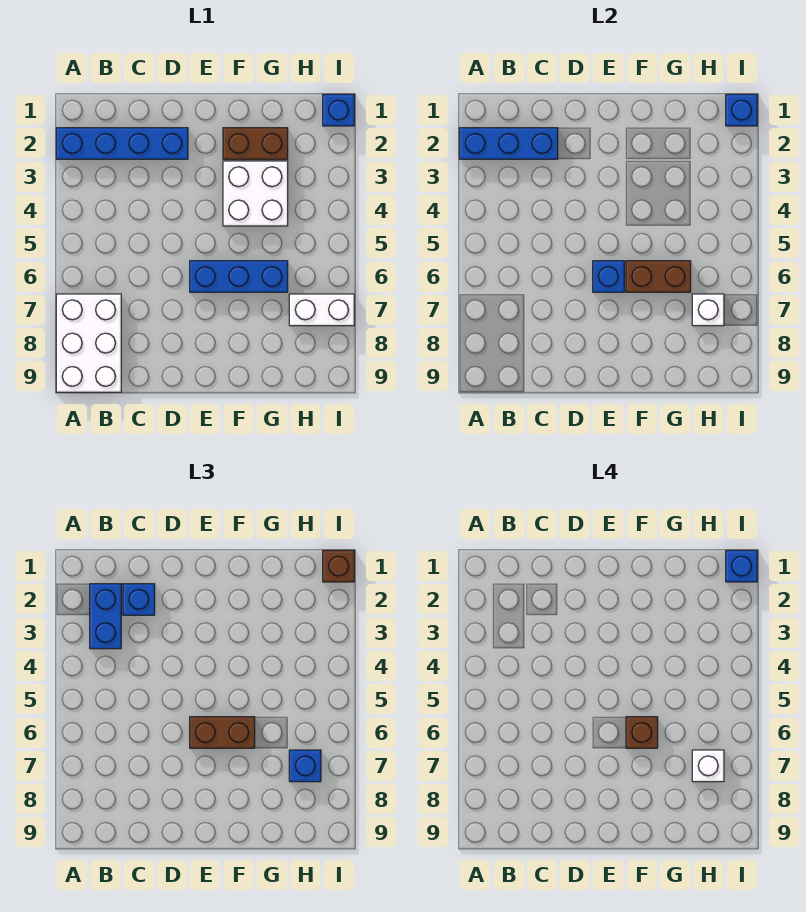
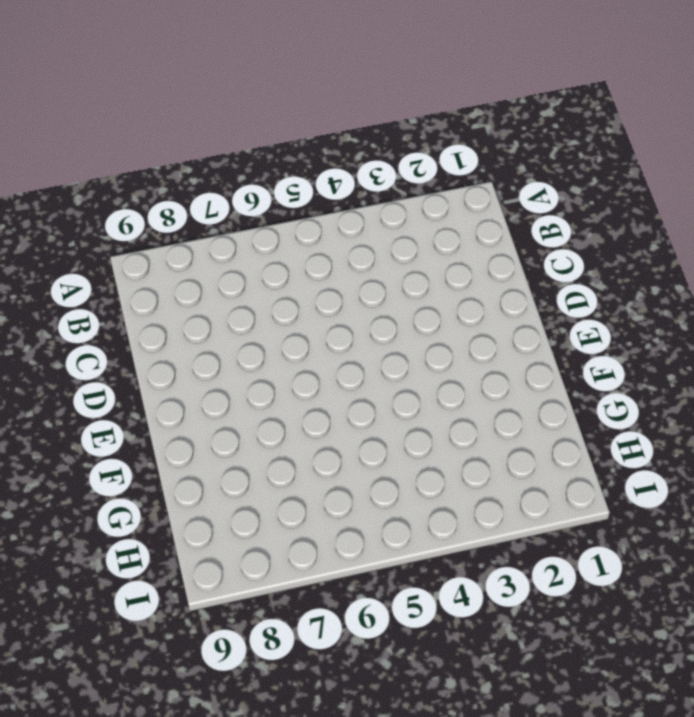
none -> blue brick A2:D2 level 1
none -> white brick A7:B9 level 1
none -> blue brick E6:G6 level 1

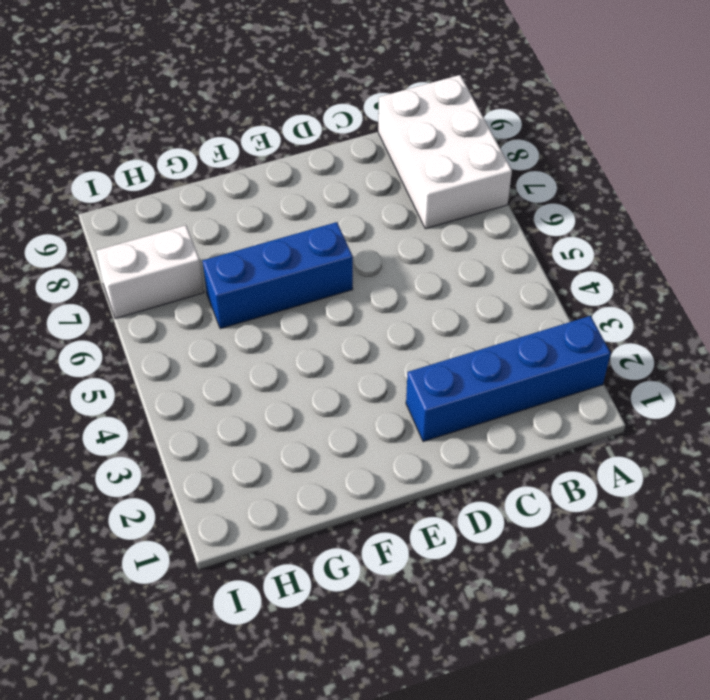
none -> brown brick F2:G2 level 1
none -> white brick F3:G4 level 1
none -> blue brick I1 level 1

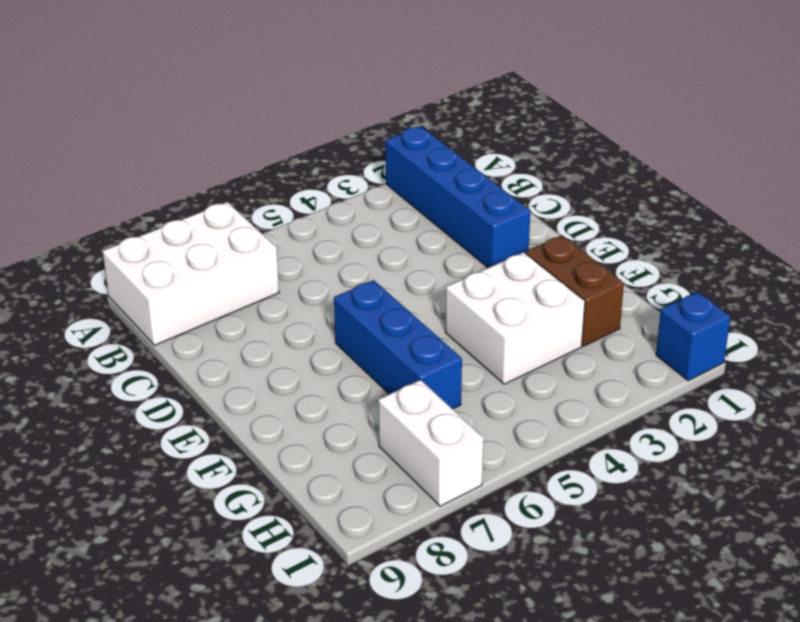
none -> blue brick A2:C2 level 2
none -> blue brick E6 level 2
none -> brown brick F6:G6 level 2

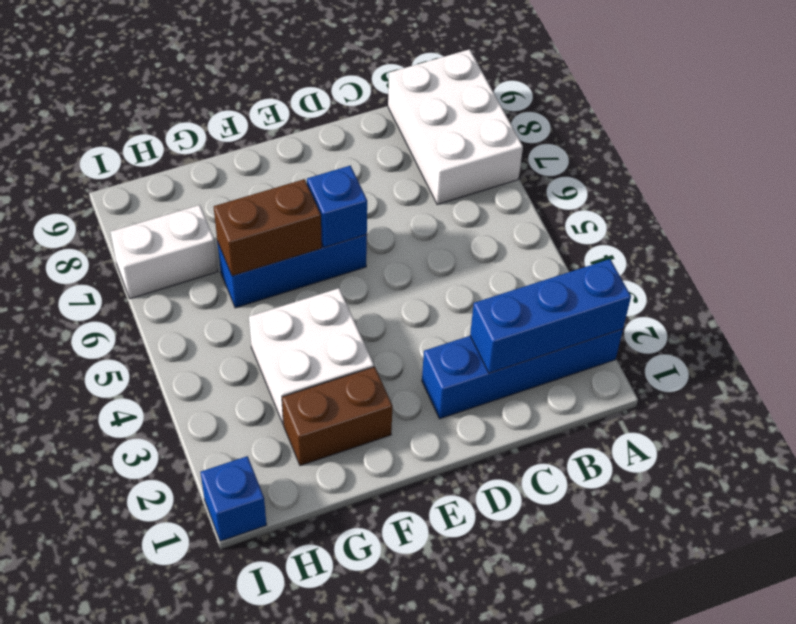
none -> white brick H7 level 2
none -> blue brick I1 level 2
none -> blue brick B2:B3 level 3

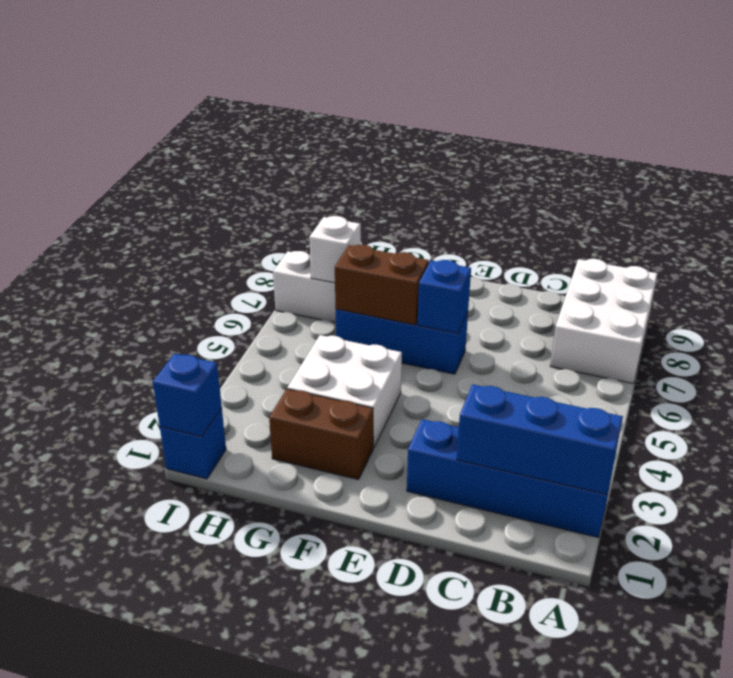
none -> blue brick B2:B3 level 3
none -> blue brick C2 level 3
none -> brown brick E6:F6 level 3

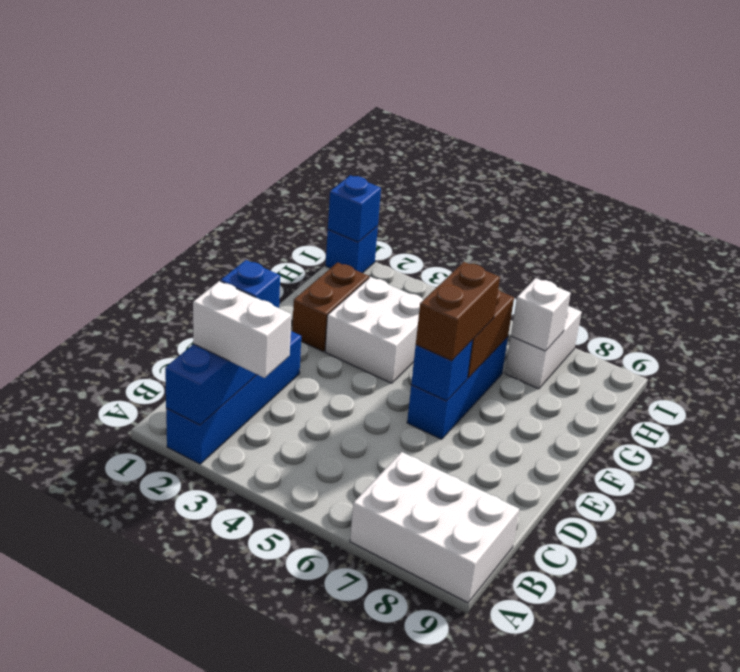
white brick B2:B3 level 3 -> blue brick B2:B3 level 3
none -> blue brick H7 level 3
none -> brown brick I1 level 3
none -> brown brick F6 level 4

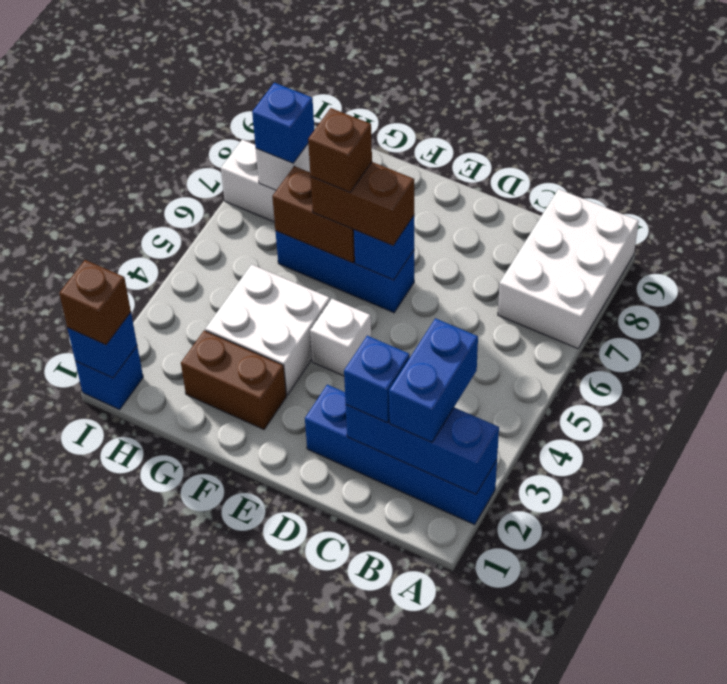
white brick E4 level 1 -> white brick H7 level 4
none -> blue brick I1 level 4

